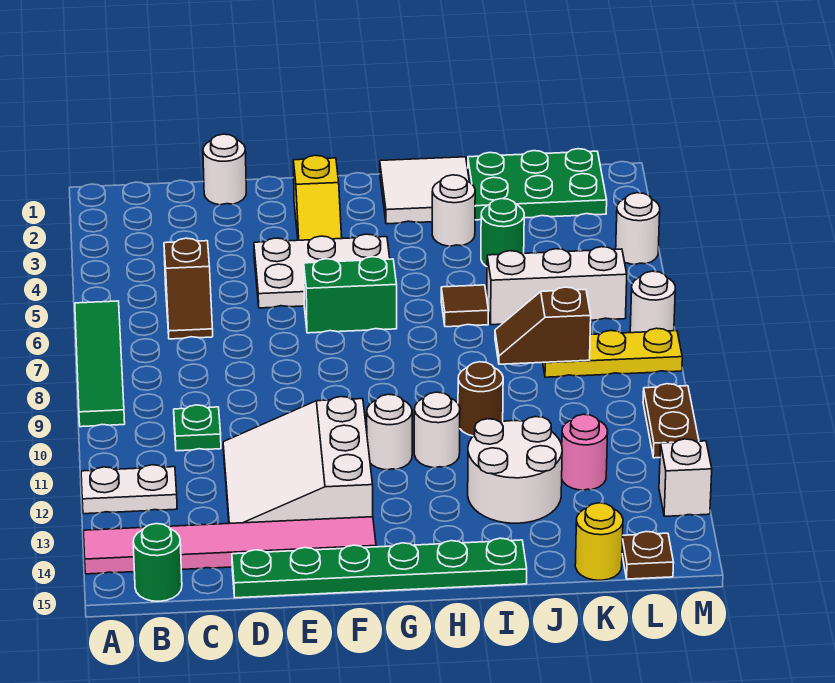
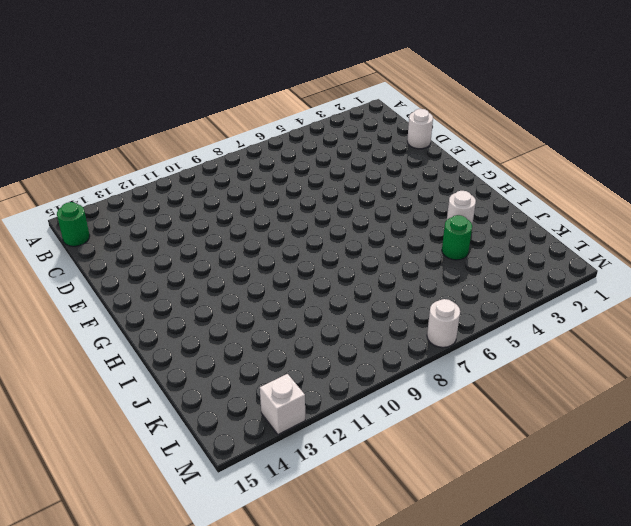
none -> green tile A6:A9 level 1
none -> white plate A12:B12 level 1
none -> pink tile A14:F14 level 1
none -> brown slope C5:C6 level 1 top 5

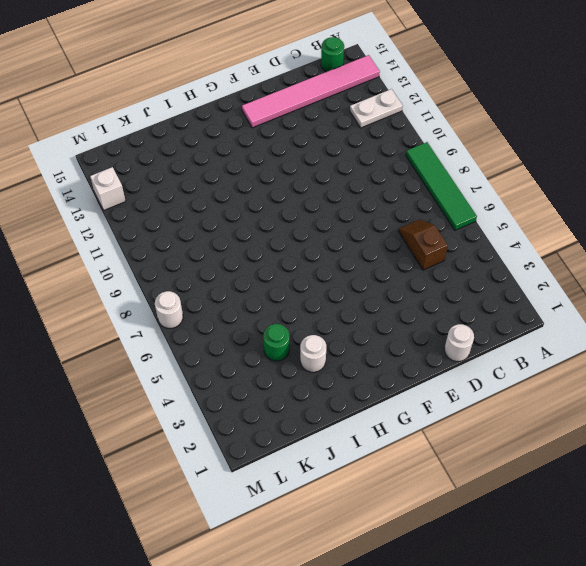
none -> green plate C10 level 1
none -> white slope D11:F13 level 1 top F
none -> green plate D15:I15 level 1
none -> white plate E4:G5 level 1

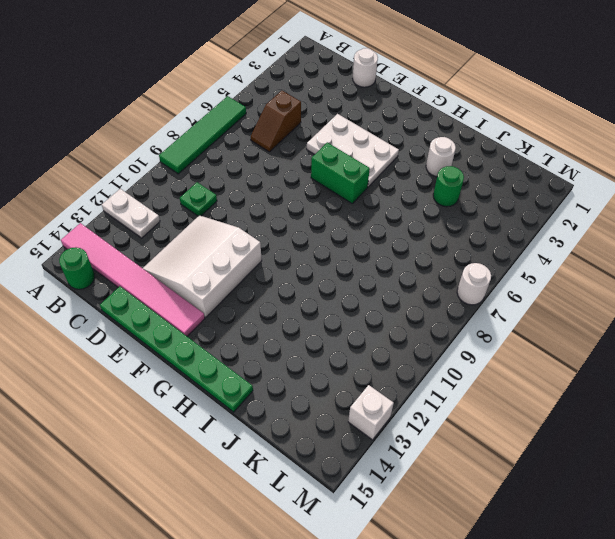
none -> yellow slope F2:F3 level 1 top 2
none -> white round brick G11 level 1
none -> white tile H1:I2 level 1
none -> white round brick H11 level 1

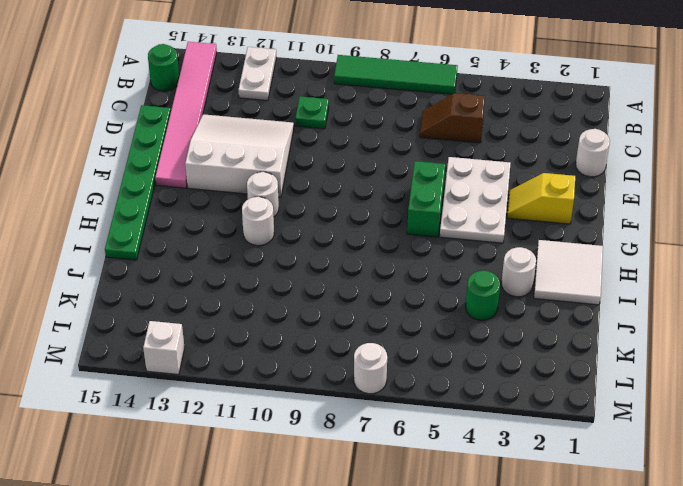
none -> brown tile I6 level 1
none -> brown round brick I10 level 1
none -> white round brick I12:J13 level 1
none -> green plate J1:L2 level 1

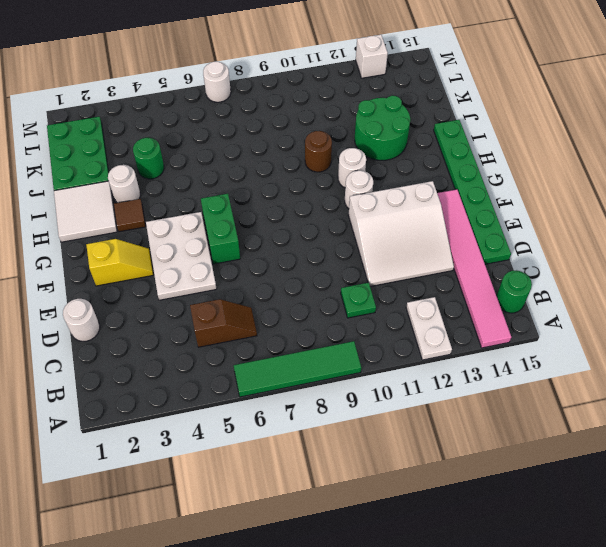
brown tile H3 level 1 -> brown tile I6 level 1
green round brick I12:J13 level 1 -> white round brick I12:J13 level 1
none -> white brick J6:L6 level 1
none -> yellow plate K8:M8 level 1
none -> pink round brick K12 level 1
none -> yellow round brick K15 level 1

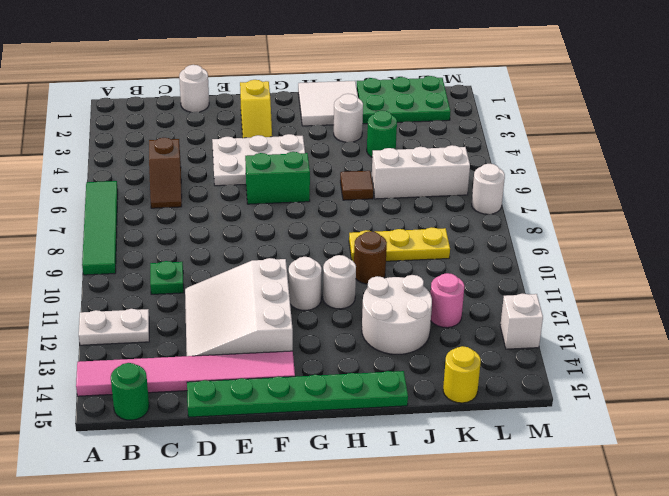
yellow plate I9:K9 level 1 -> yellow plate K8:M8 level 1
none -> brown plate L15 level 1
none -> white round brick M4 level 1
none -> brown plate M10:M11 level 1
none -> brown slope J8:K8 level 2 top K

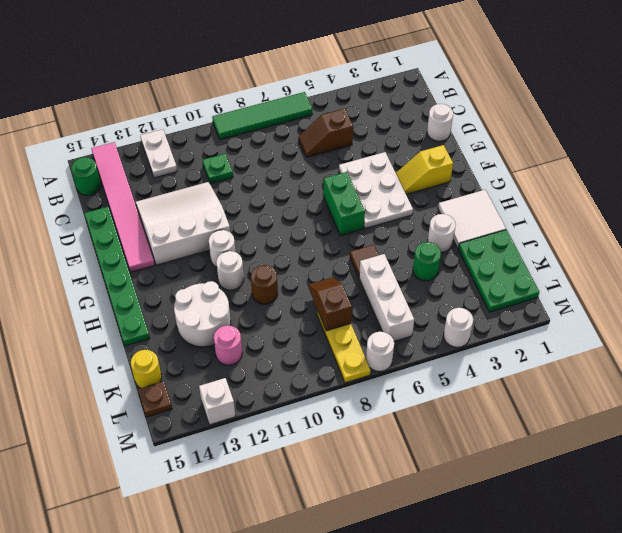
none -> brown plate M10:M11 level 1

